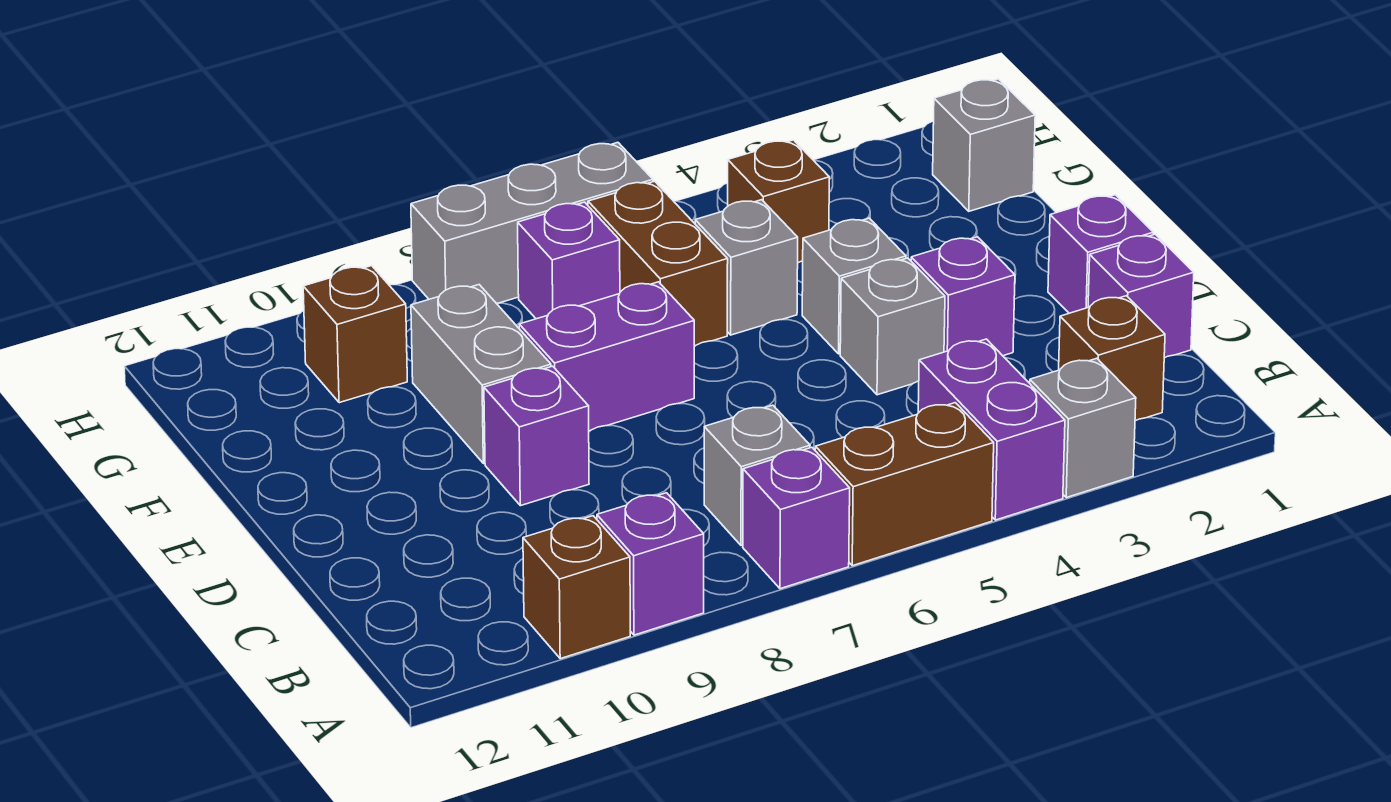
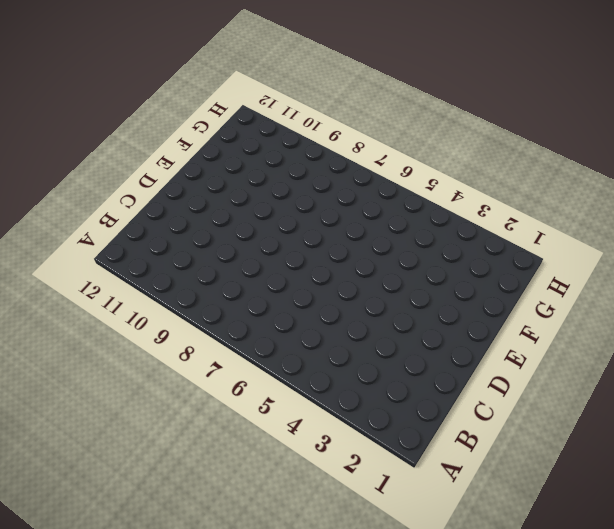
none -> grey brick A3 level 1
none -> purple brick A4:B4 level 1
none -> brown brick A5:A6 level 1

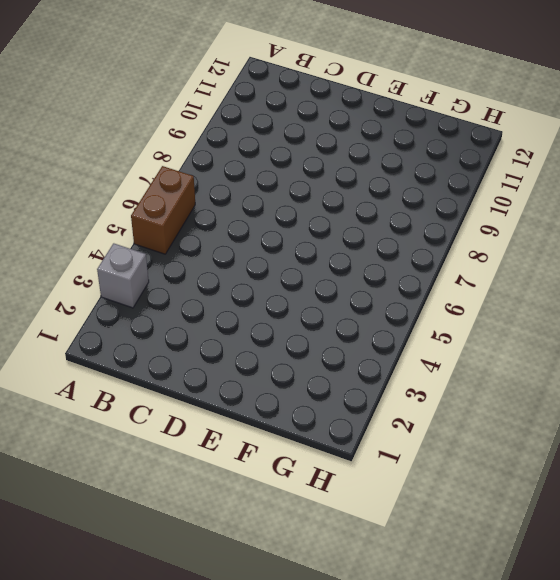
none -> purple brick A4:B4 level 1
none -> purple brick A7 level 1
none -> purple brick A9 level 1

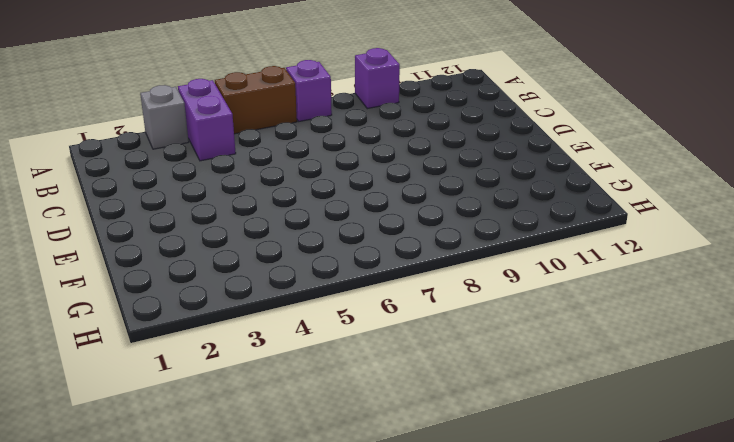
none -> brown brick A10 level 1
none -> brown brick B2 level 1
none -> grey brick B7 level 1

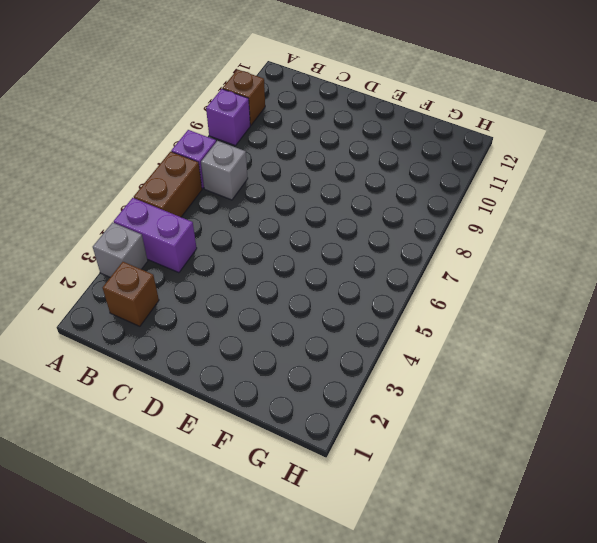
none -> purple brick C1 level 1
none -> purple brick D1 level 1
none -> purple brick D3 level 1

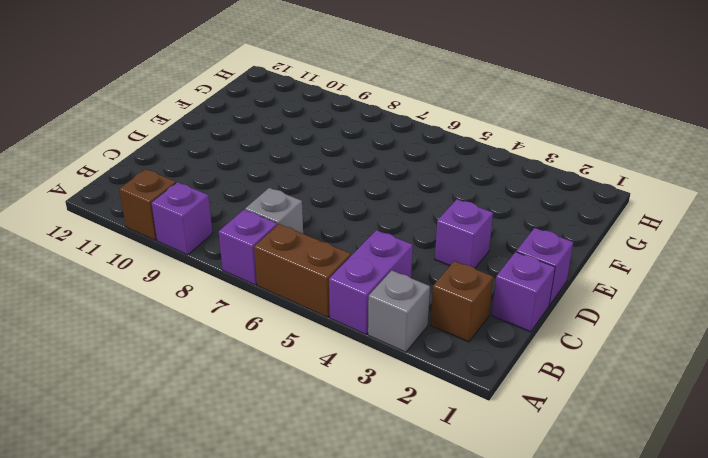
none -> grey brick D4 level 1
none -> purple brick D9 level 1
none -> grey brick E4 level 1

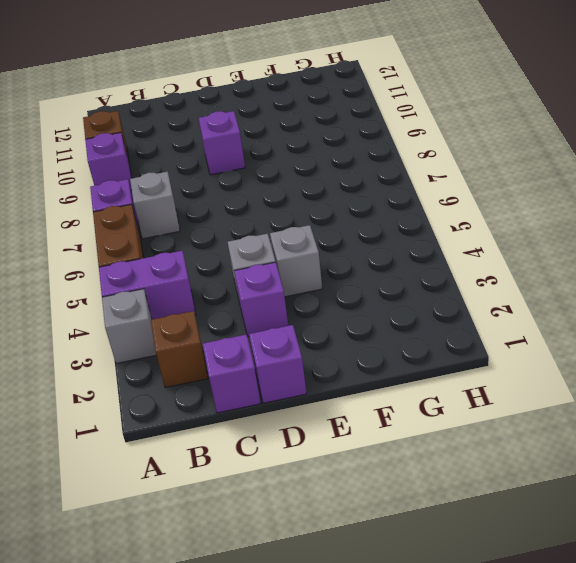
none -> purple brick E7:E8 level 1
none -> grey brick E9:F9 level 1
none -> grey brick F5 level 1

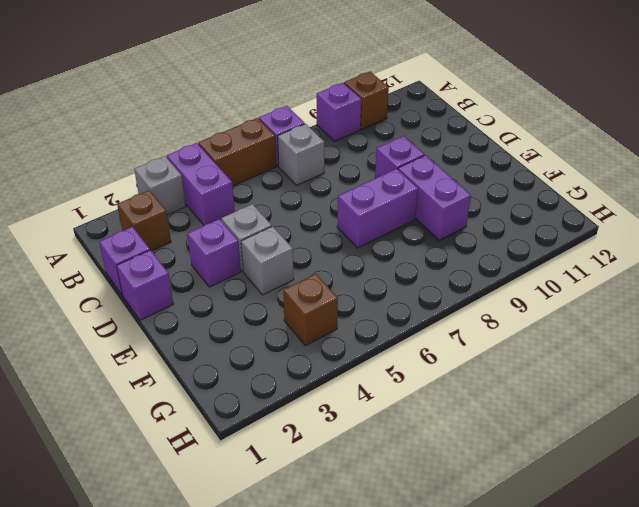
purple brick E9:F9 level 1 -> grey brick E9:F9 level 1
none -> grey brick F5 level 1
none -> brown brick F6:G6 level 1
none -> grey brick G1 level 1

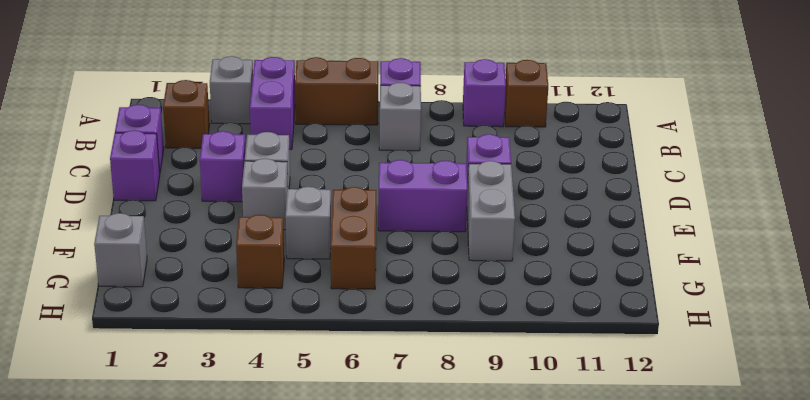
none -> purple brick G7 level 1
none -> brown brick G10 level 1
none -> grey brick H6:H8 level 1

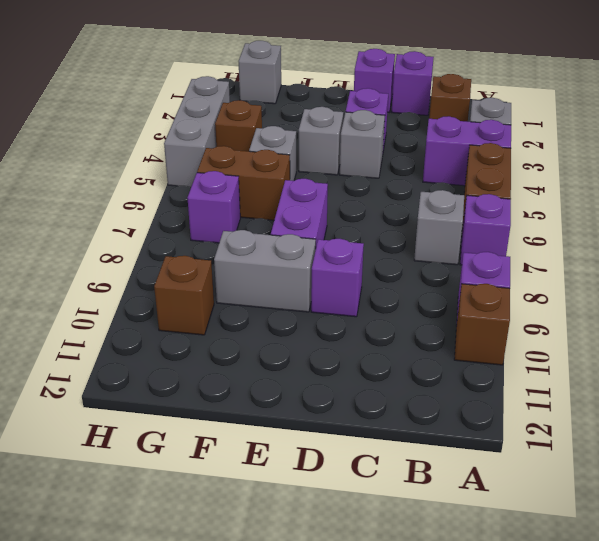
grey brick H3:H5 level 1 -> grey brick H6:H8 level 1

